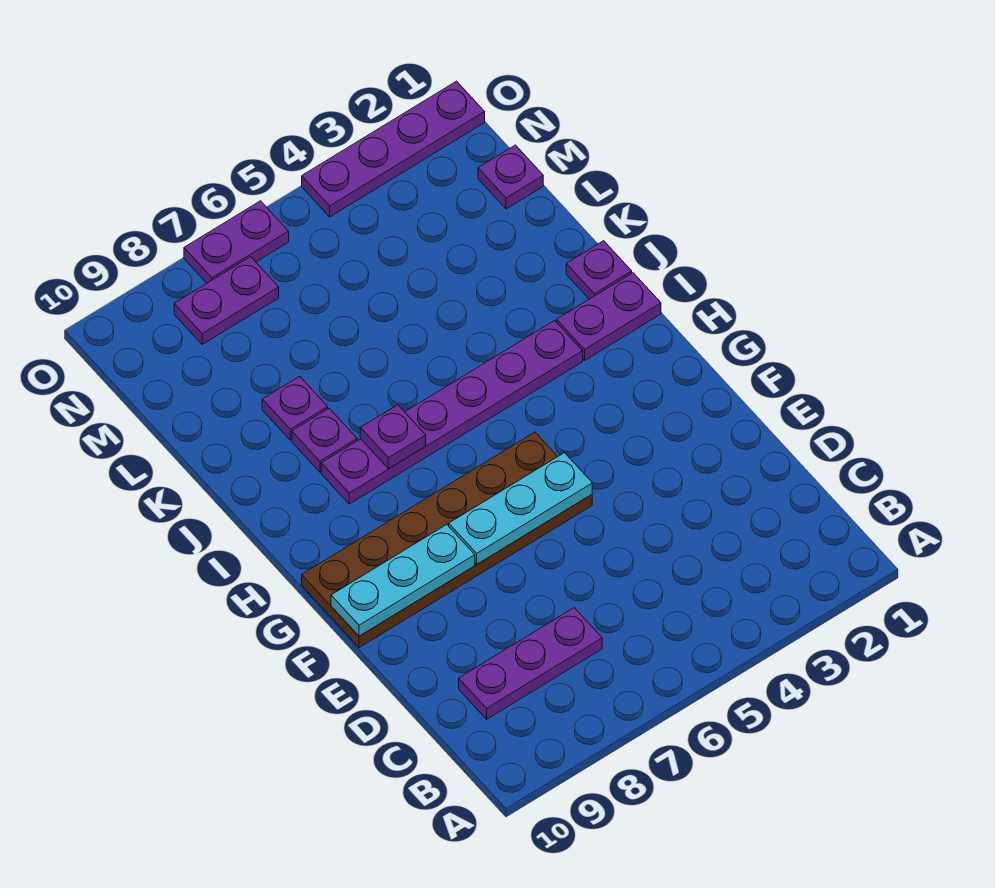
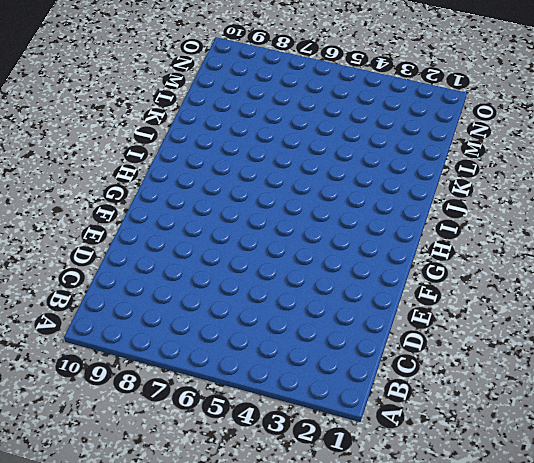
none -> purple plate C7:C9 level 1
none -> brown plate F5:G10 level 1
none -> purple plate I1:I2 level 1

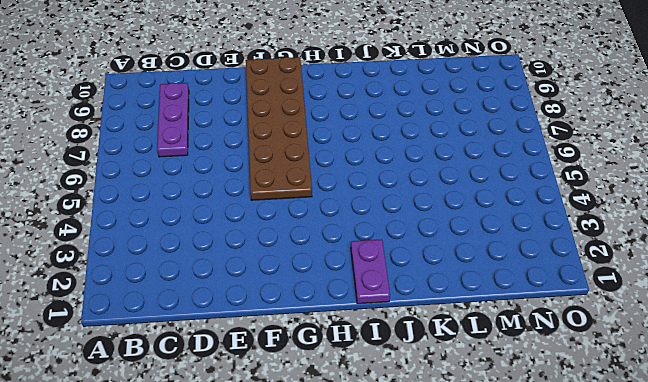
none -> purple plate I3:I8 level 1
none -> purple plate J1 level 1
none -> purple plate J8 level 1

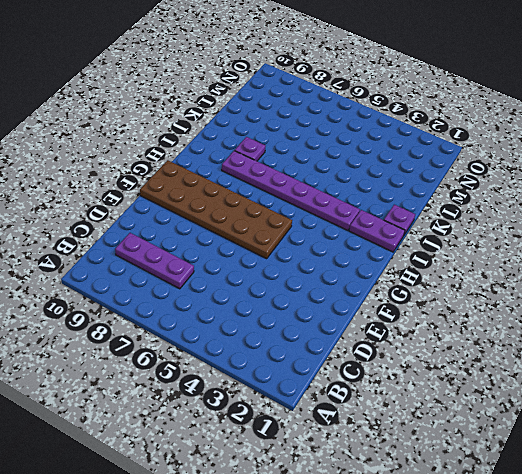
none -> purple plate K8 level 1
none -> purple plate M1 level 1
none -> purple plate N7:N8 level 1

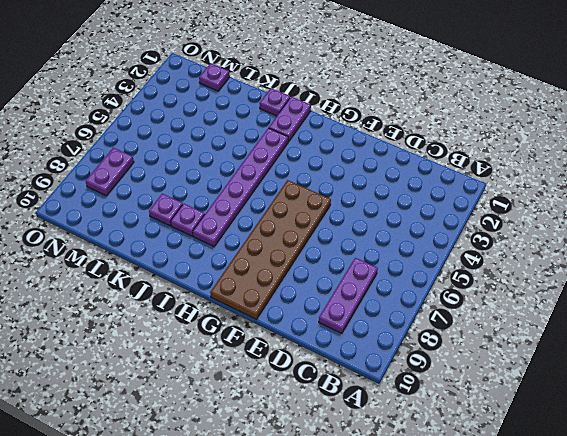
none -> purple plate O1:O4 level 1
none -> purple plate O6:O7 level 1
none -> cyan plate F5:F7 level 2

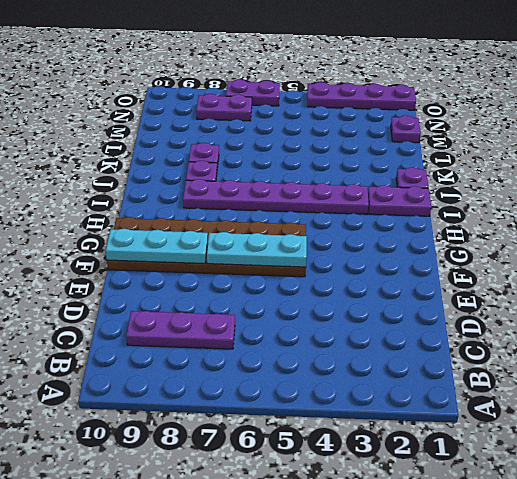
none -> purple plate I7 level 2

